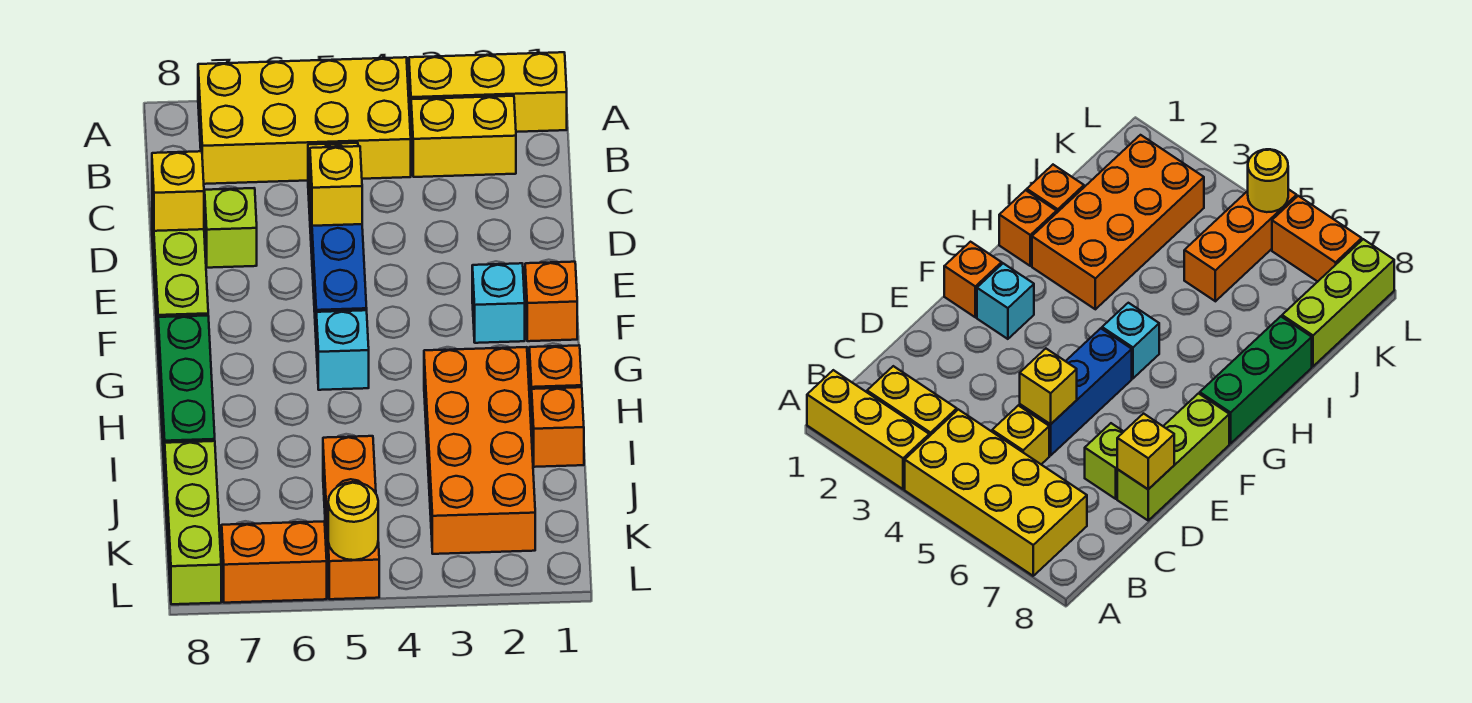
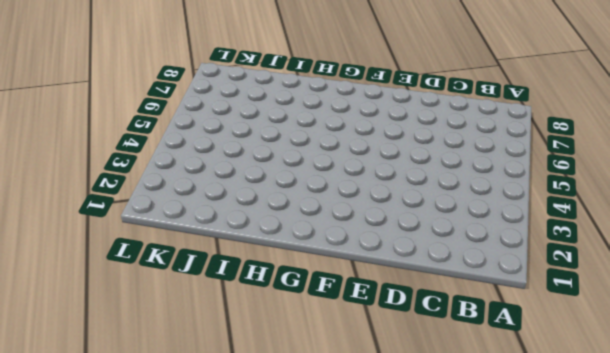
none -> yellow brick A1:A3 level 1
none -> yellow brick A4:B7 level 1
none -> yellow brick B2:B3 level 1

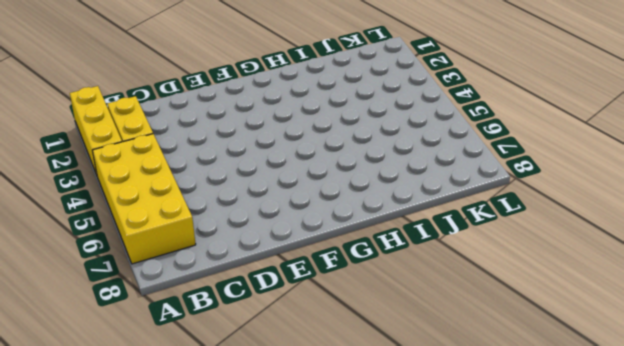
none -> yellow brick C5 level 1
none -> blue brick D5:F5 level 1
none -> lime brick D7 level 1

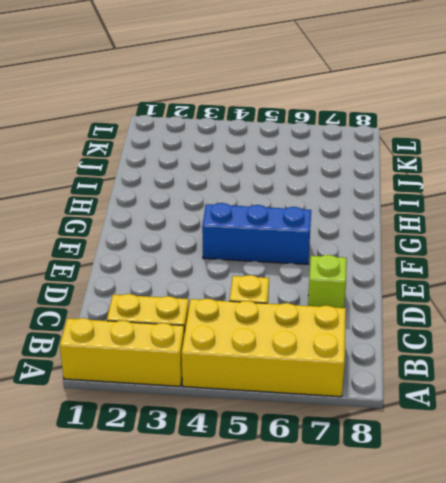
blue brick F4:F6 level 1 -> blue brick D5:F5 level 1
none -> lime brick D8:F8 level 1
none -> orange brick F1 level 1
none -> cyan brick F2 level 1

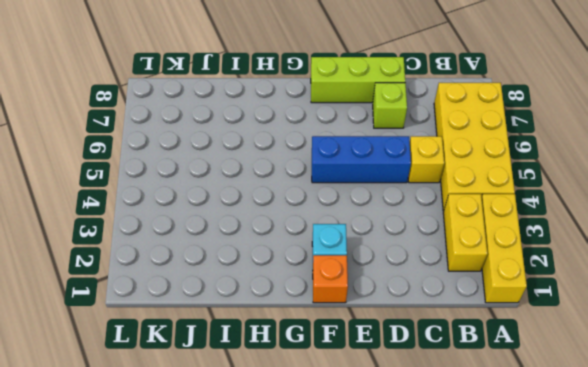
none -> cyan brick G5 level 1
none -> green brick G8:I8 level 1
none -> orange brick H1 level 1

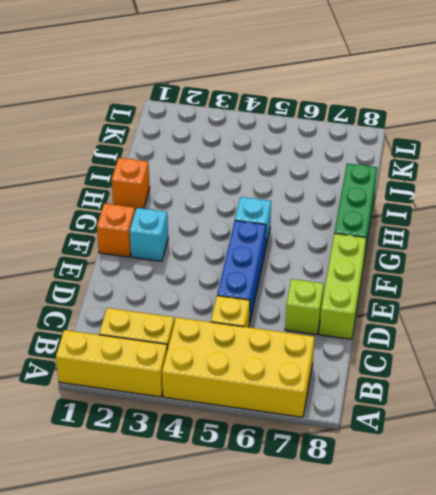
none -> orange brick H2:K3 level 1
none -> orange brick I1 level 1
none -> orange brick J5:L5 level 1

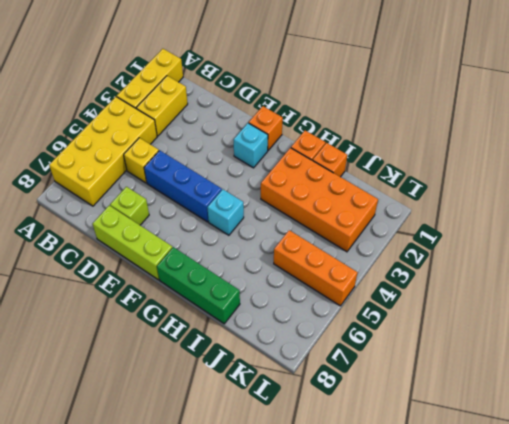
none -> lime brick J8:L8 level 1
none -> orange brick L6:L7 level 1
none -> yellow brick D5 level 2

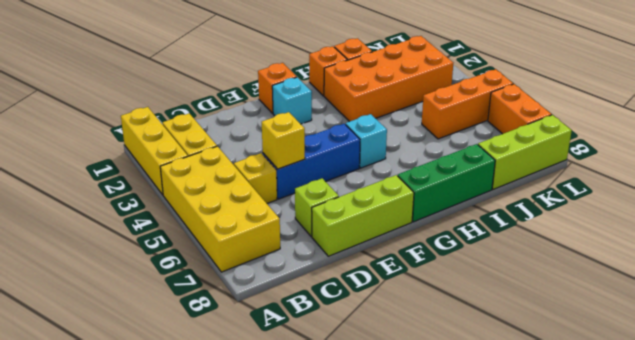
none -> yellow brick D8 level 2
none -> yellow round brick L5 level 2

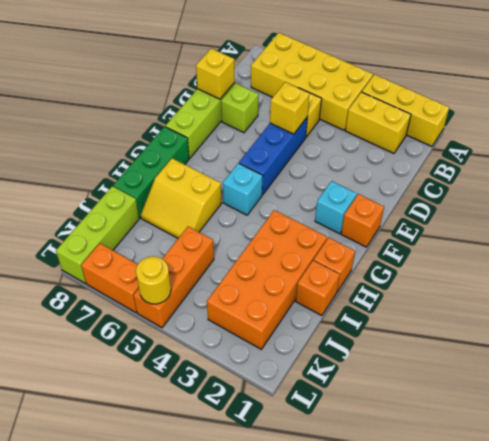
yellow slope H6:I7 level 1 top H -> none

